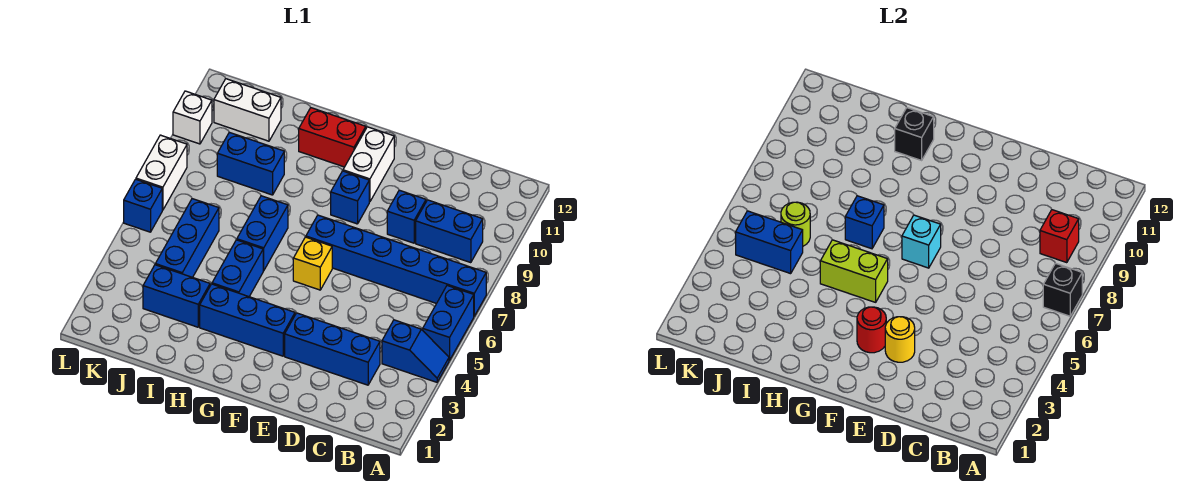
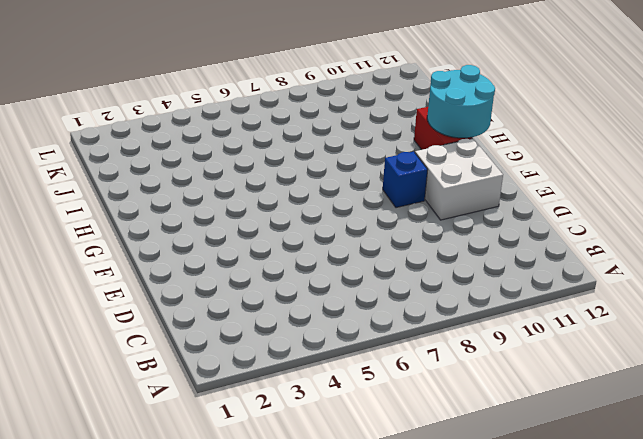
white brick E10:F11 level 1 -> white brick F10:F11 level 1
cyan round brick G11:H12 level 2 -> black brick H11 level 2
none -> blue slope A4:B4 level 1 top B
none -> blue brick A5:A6 level 1
none -> blue brick A7:F7 level 1
none -> blue brick B9:C9 level 1

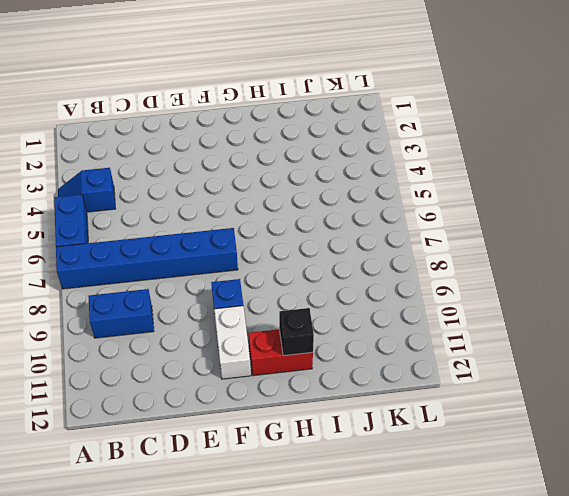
none -> blue brick C3:E3 level 1
none -> blue brick D9 level 1
none -> blue brick F3:H3 level 1
none -> yellow brick F6 level 1

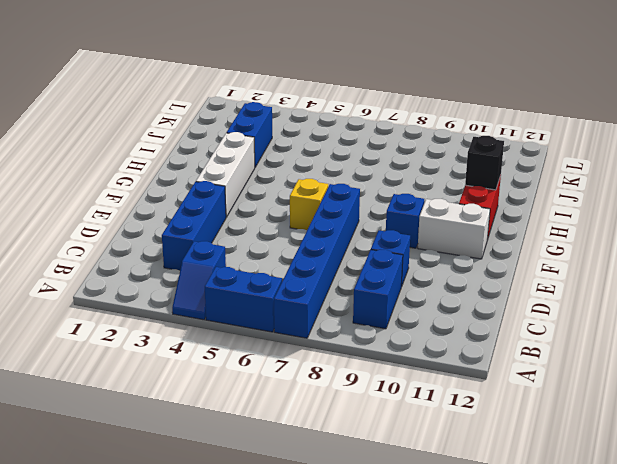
white brick F3:H3 level 1 -> blue brick F3:H3 level 1
none -> blue brick H4:H5 level 1
none -> blue brick H6:H7 level 1
none -> blue brick I9:J9 level 1
none -> blue brick J4:J6 level 1

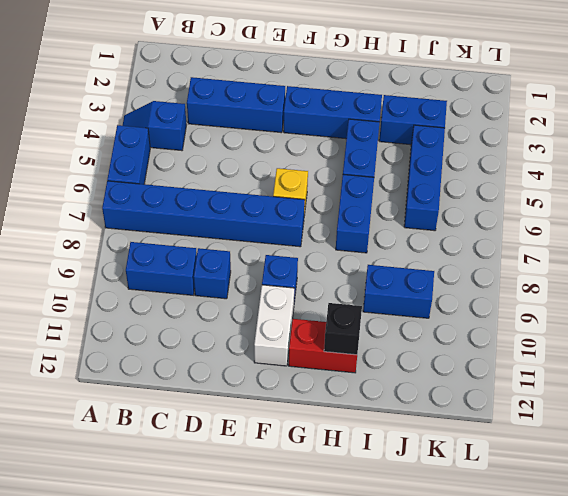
none -> white brick J11:K11 level 1
none -> blue brick L6 level 1
none -> white brick L7:L8 level 1
none -> white brick L10 level 1

